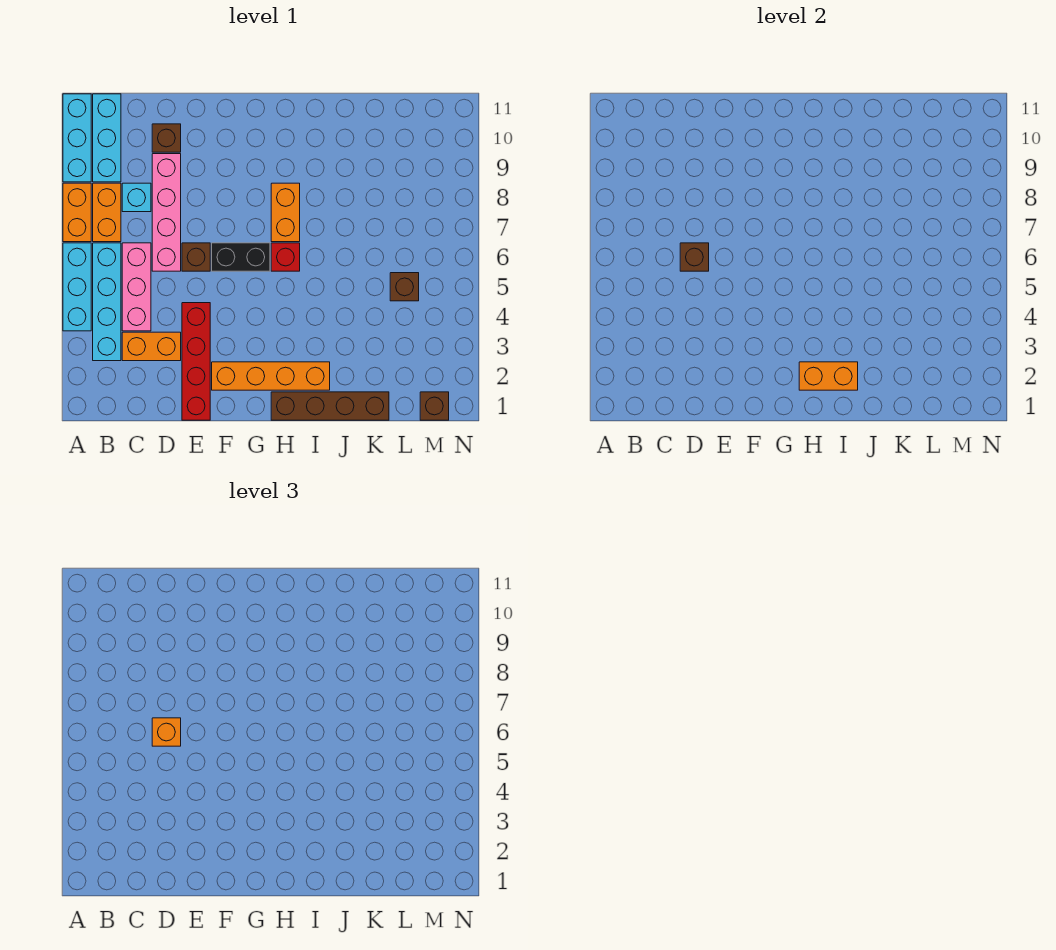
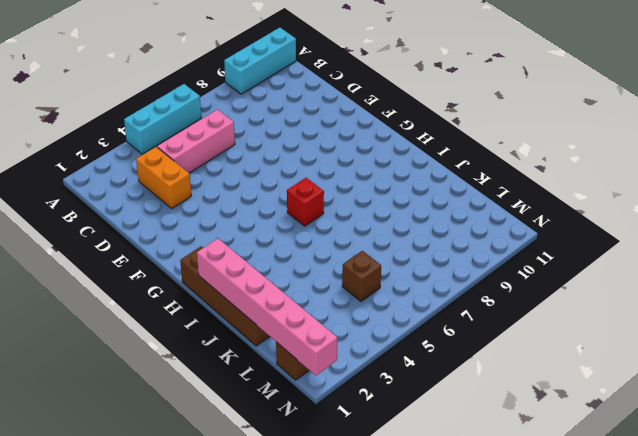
pink brick I1:N1 level 2 -> none
none -> orange brick A7:A8 level 1
none -> cyan brick B3:B6 level 1
none -> orange brick B7:B8 level 1

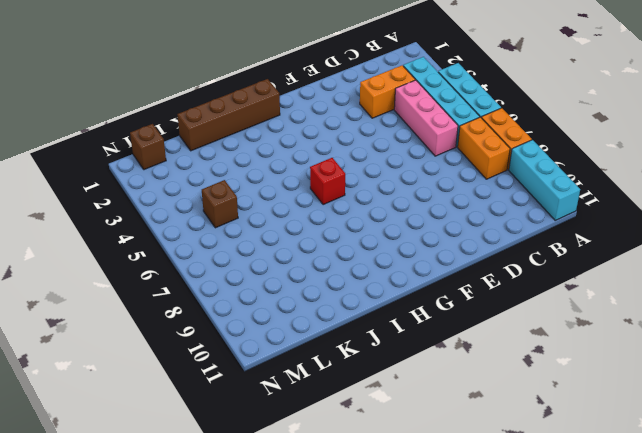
none -> cyan brick B9:B11 level 1
none -> cyan brick C8 level 1
none -> pink brick D6:D9 level 1

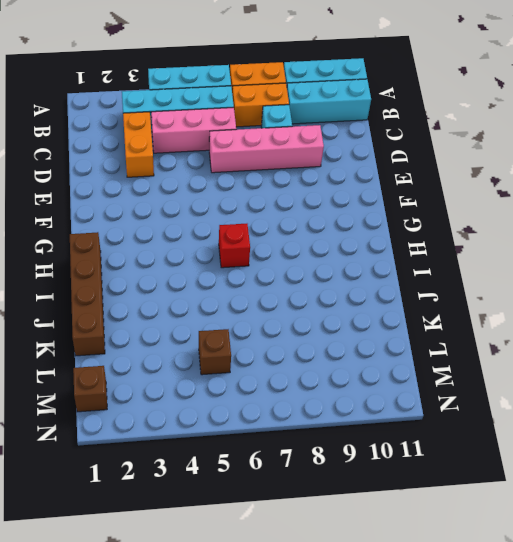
none -> brown brick D10 level 1
none -> red brick E1:E4 level 1
none -> brown brick E6 level 1

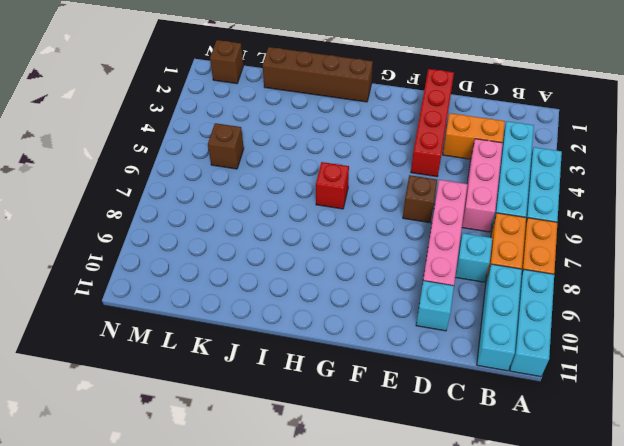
cyan brick D10 level 1 -> brown brick D10 level 1
none -> orange brick F2:I2 level 1
none -> black brick F6:G6 level 1
none -> orange brick H7:H8 level 1

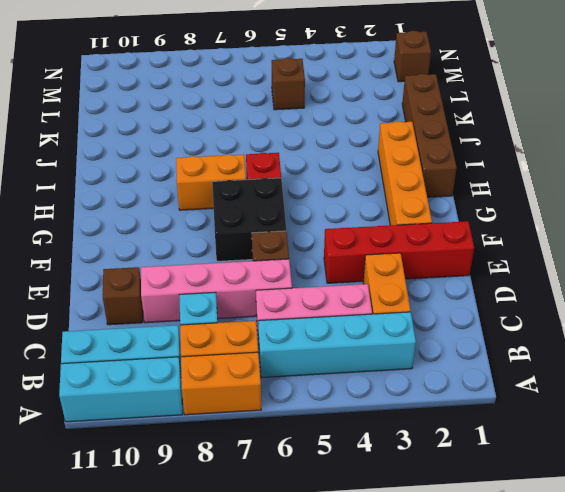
black brick F6:G7 level 1 -> black brick F6:G6 level 1
none -> cyan brick A4:A6 level 1
none -> brown brick D6 level 2
none -> orange brick H2:I2 level 2

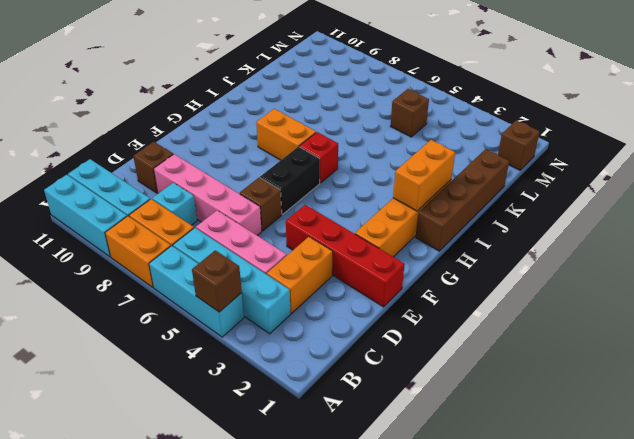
brown brick A4 level 2 -> brown brick D6 level 2
none -> orange brick D6 level 3

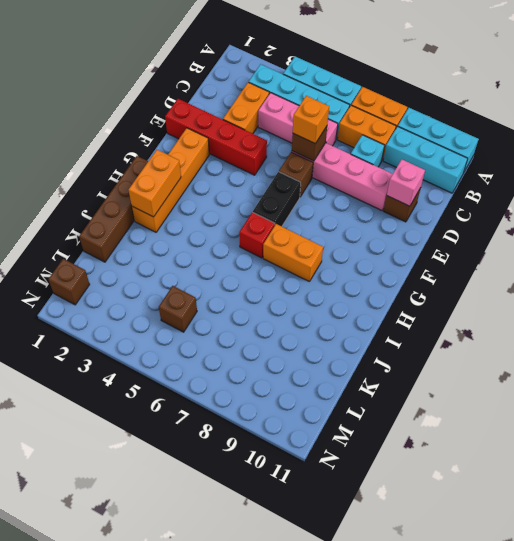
pink brick D10 level 2 -> none

